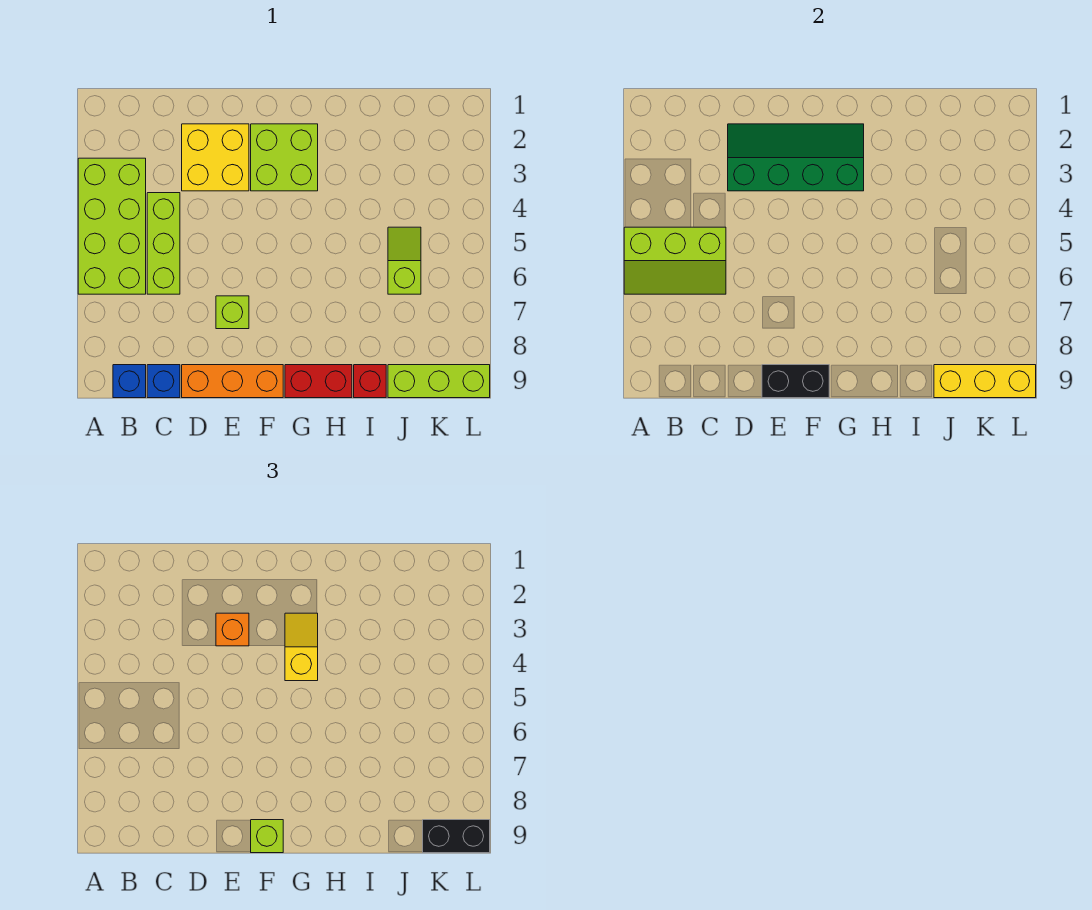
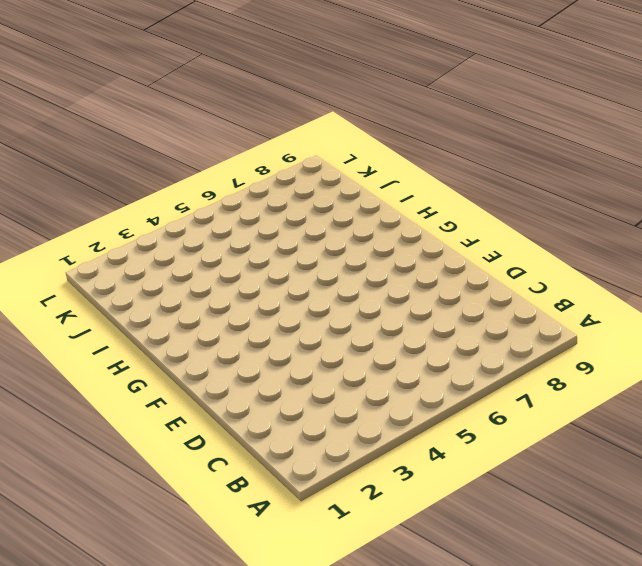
none -> lime brick A3:B6 level 1
none -> blue brick B9 level 1
none -> lime brick C4:C6 level 1

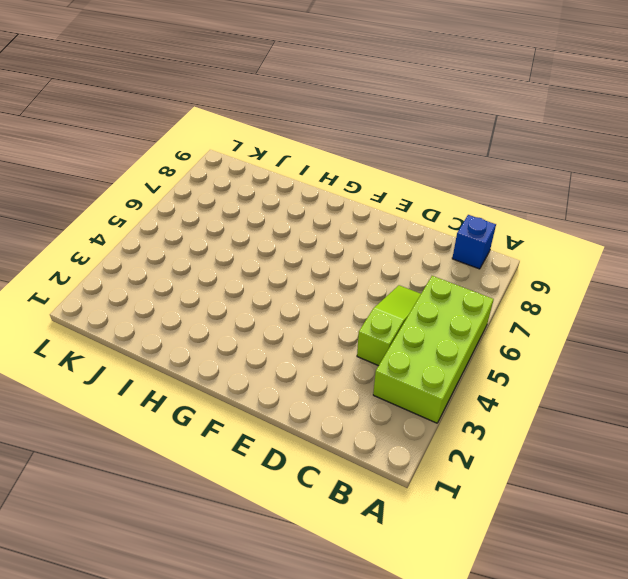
lime slope C4:C6 level 1 top 4 -> lime brick C4:C6 level 1
none -> blue brick C9 level 1
none -> yellow brick D2:E3 level 1
none -> orange brick D9:F9 level 1

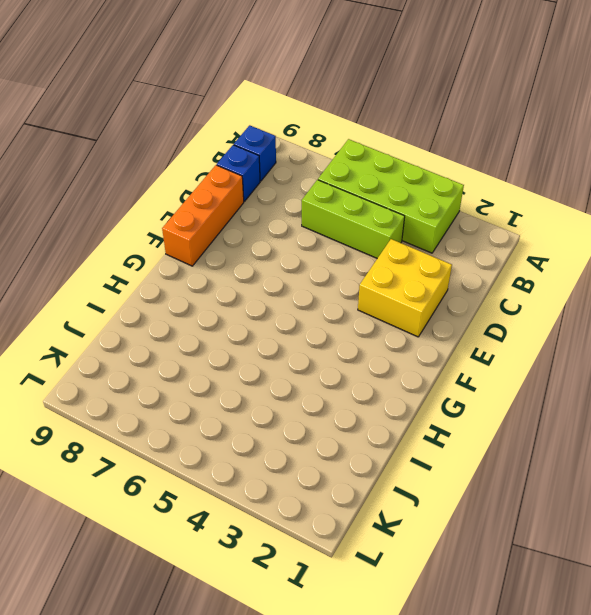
none -> lime brick E7 level 1
none -> lime brick F2:G3 level 1
none -> red brick G9:H9 level 1

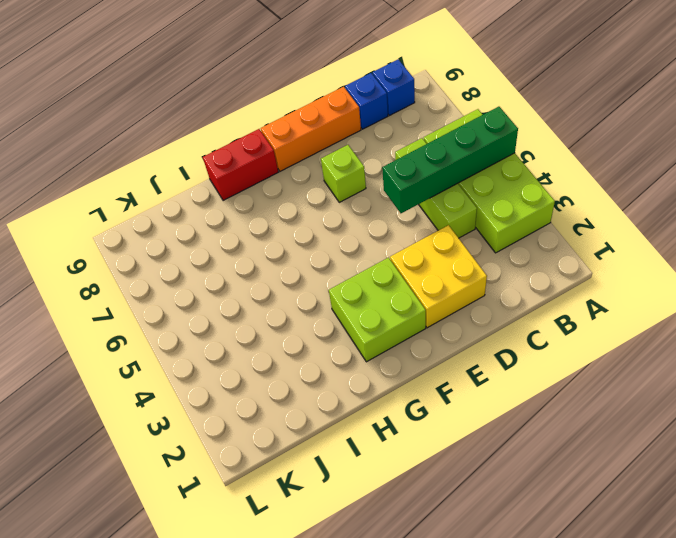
green brick A5:D5 level 2 -> lime slope A5:C6 level 2 top 5
none -> red brick I9 level 1
none -> lime slope J5:J6 level 1 top 6
none -> lime brick J9:L9 level 1

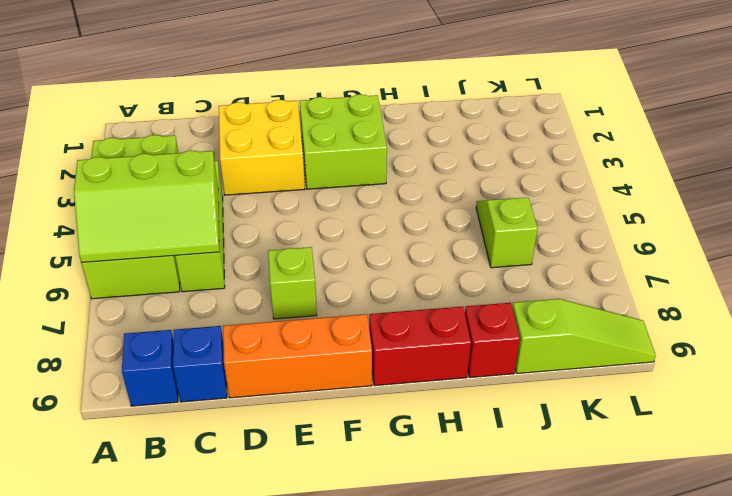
lime slope J9:L9 level 1 top J -> lime brick J9:L9 level 1
none -> green slope D2:G3 level 2 top 3
none -> black brick E9:F9 level 2
none -> yellow brick J9:L9 level 2

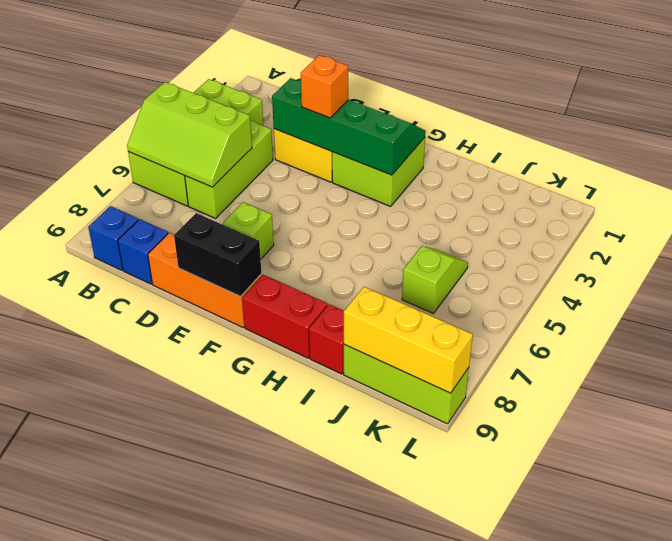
none -> lime brick F9 level 3
none -> yellow slope G3:G4 level 3 top 4
none -> black brick K9:L9 level 3

